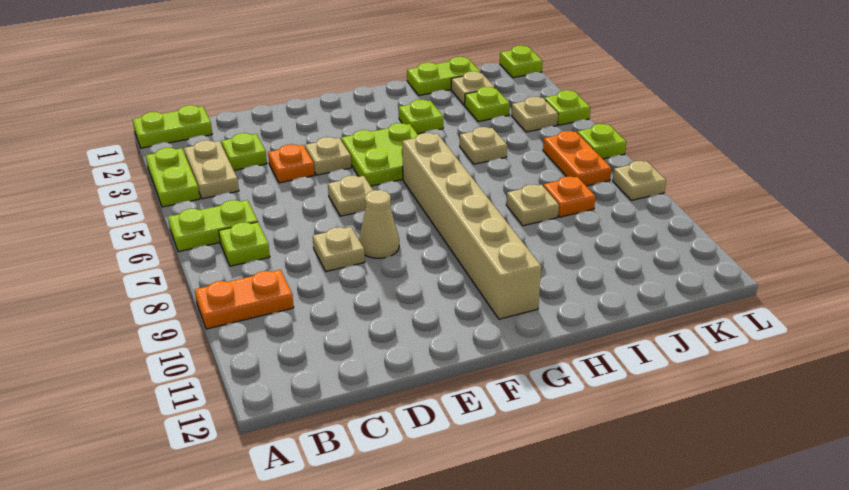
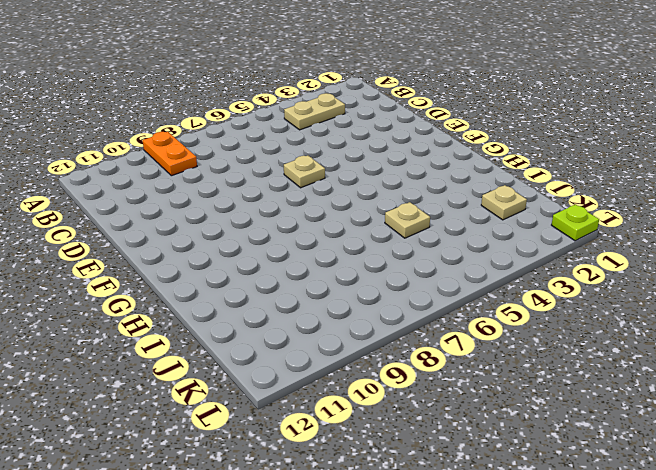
none -> lime plate A1:B1 level 1
none -> lime plate A3:A4 level 1
none -> lime plate A6:B6 level 1

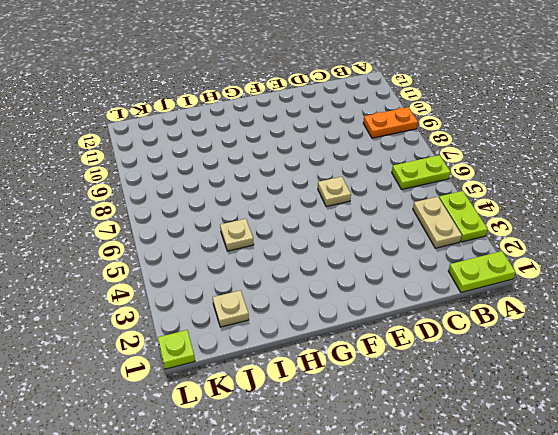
none -> lime plate B7 level 1
none -> lime plate C3 level 1
none -> orange plate D4 level 1

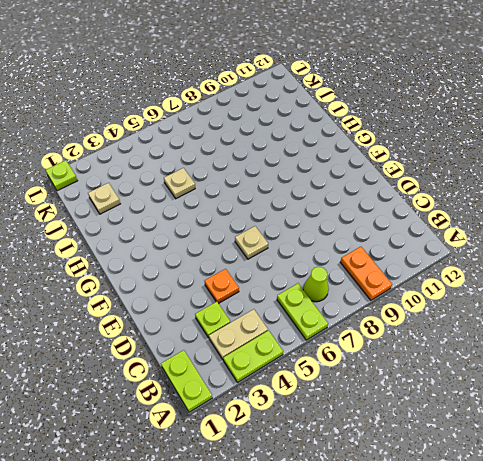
lime cone B7 level 1 -> lime plate B7 level 1
none -> tan plate D8 level 1
none -> tan plate E4 level 1
none -> tan cone E8 level 1

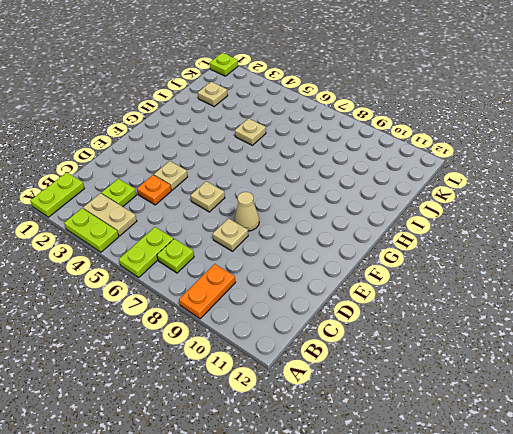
none -> lime plate F4:G5 level 1
none -> tan brick G6:G11 level 1
none -> lime plate H3 level 1

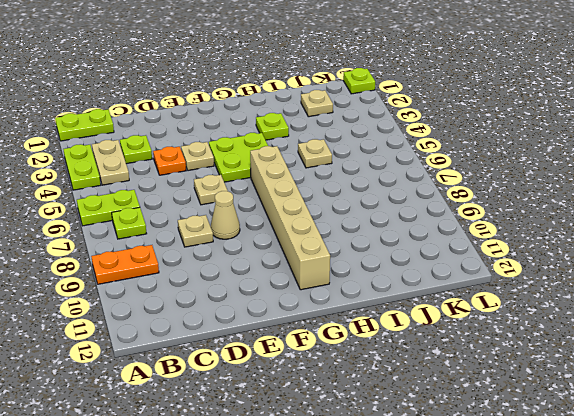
none -> lime plate I1:J1 level 1
none -> tan plate I8 level 1
none -> lime plate J3 level 1

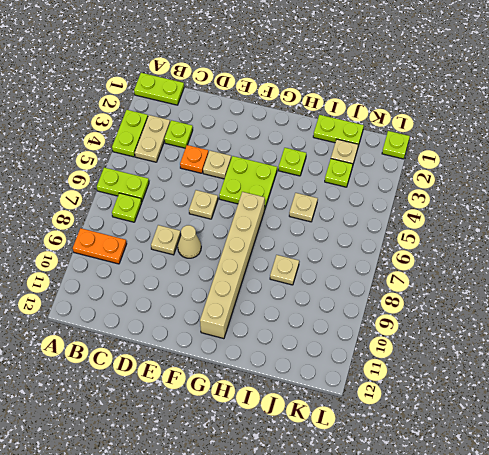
none -> orange plate J8 level 1
none -> tan plate K4 level 1
none -> orange plate K6:K7 level 1

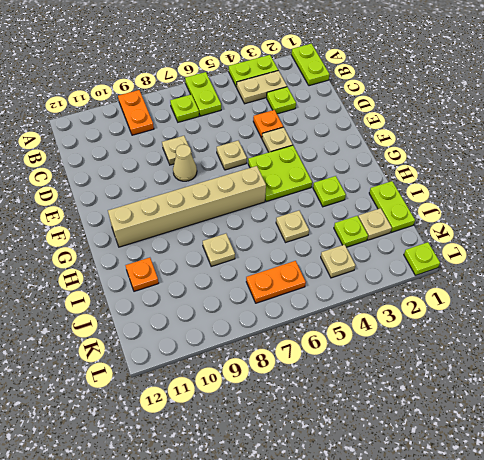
orange plate I11 level 1 -> orange plate J8 level 1
none -> lime plate L4 level 1
none -> lime plate L6 level 1
none -> tan plate L8 level 1

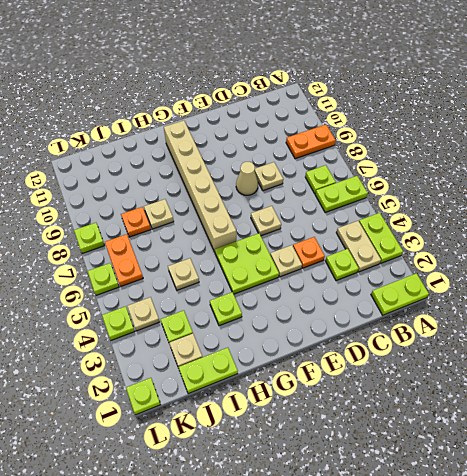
lime plate L8 level 1 -> tan plate L8 level 1

